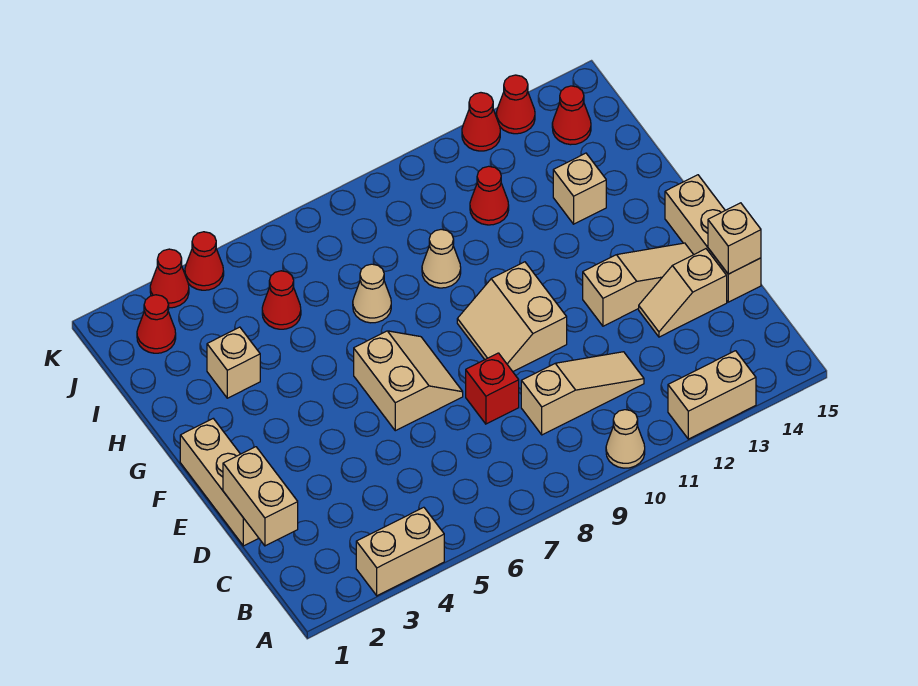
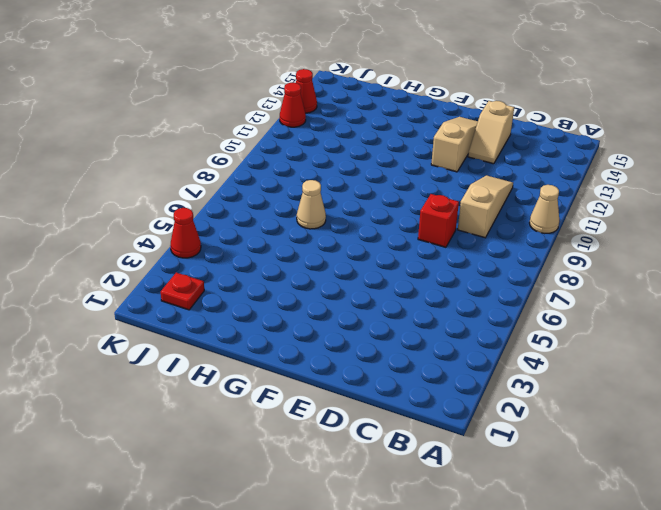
red plate J2 level 1 -> red cone J2 level 1
none -> tan brick A3:A4 level 1
none -> tan brick A12:A13 level 1
none -> tan brick D1:F1 level 1

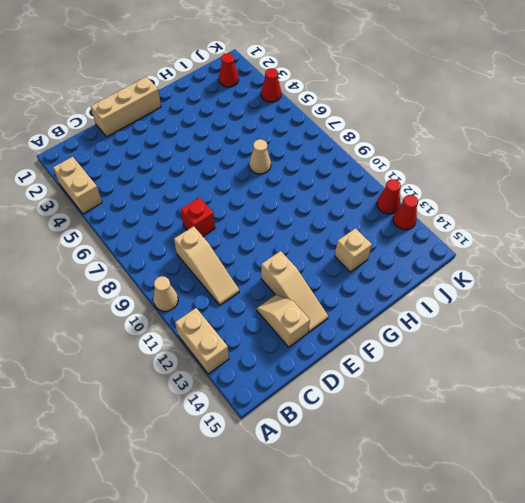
none -> tan brick D15:F15 level 1
none -> tan slope E6:F7 level 1 top 6
none -> tan slope E9:F10 level 1 top 10

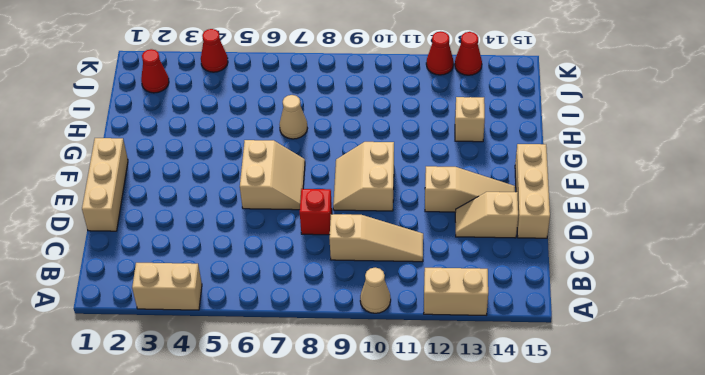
none -> tan brick H3 level 1
none -> tan cone H9 level 1
none -> red cone I5 level 1

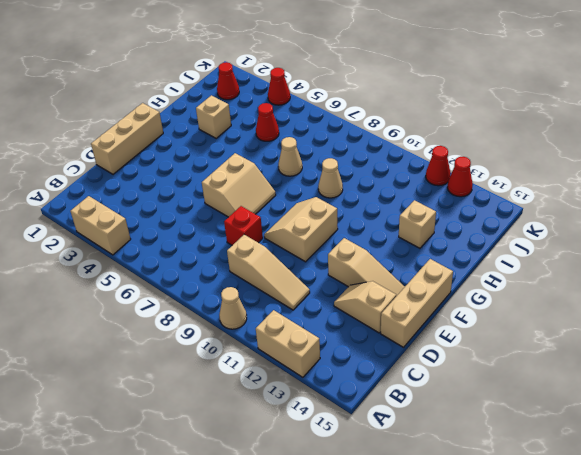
none -> red cone I11 level 1
none -> red cone J14 level 1
none -> red cone K3 level 1

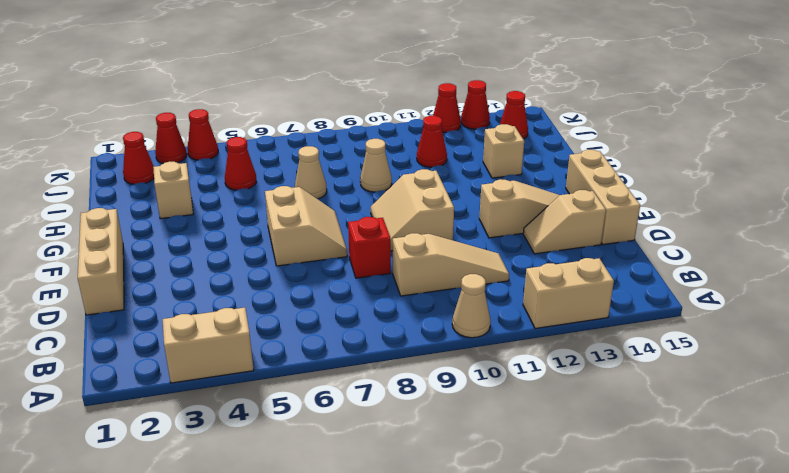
none -> tan brick C1:D1 level 2
none -> tan brick D15 level 2

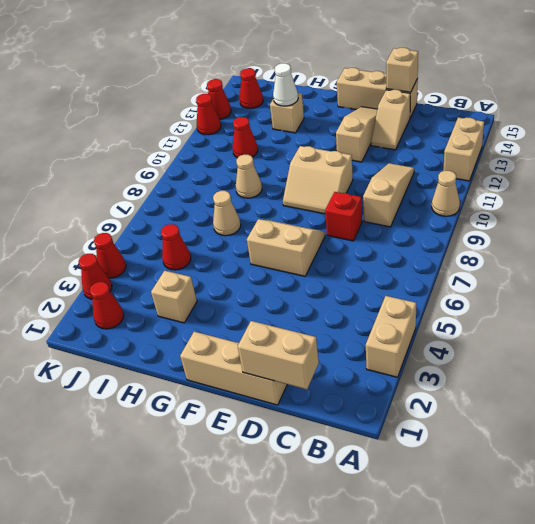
white cone H13 level 2 -> none

